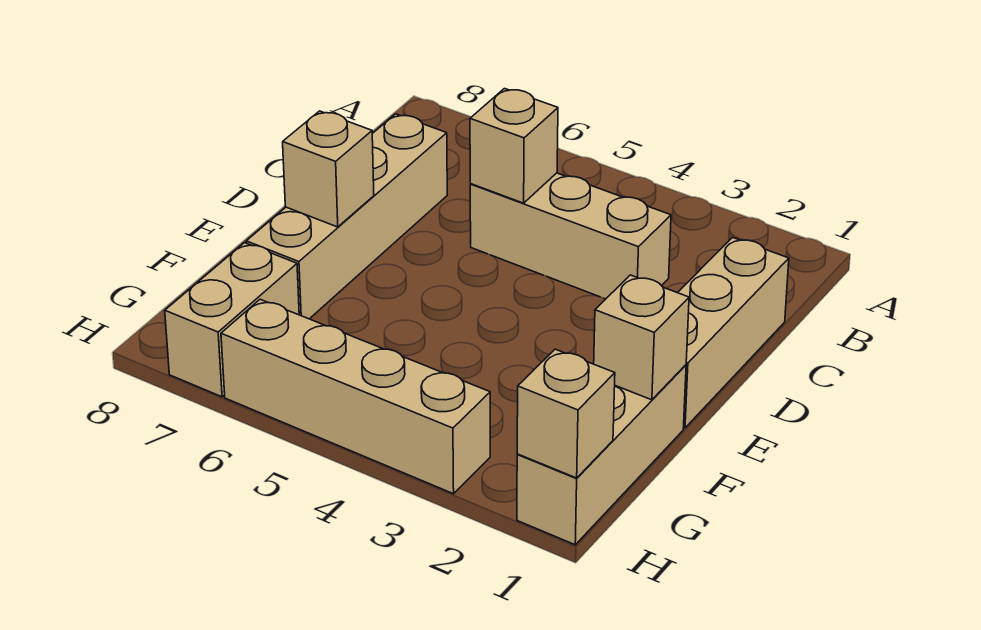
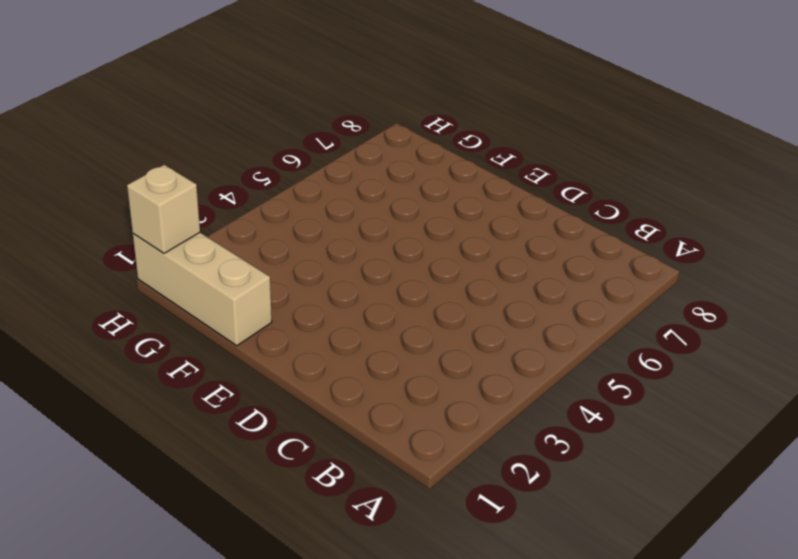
none -> tan brick C1:E1 level 1
none -> tan brick C3:C5 level 1

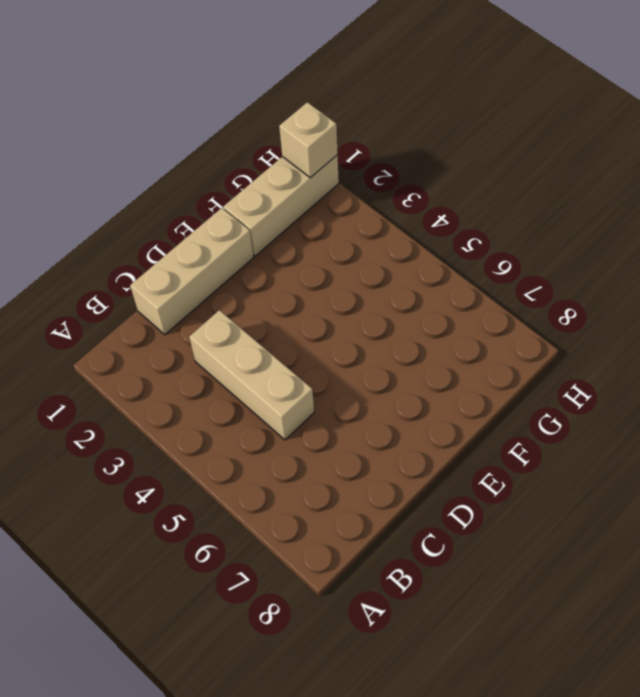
none -> tan brick C7:F7 level 1
none -> tan brick G7:H7 level 1

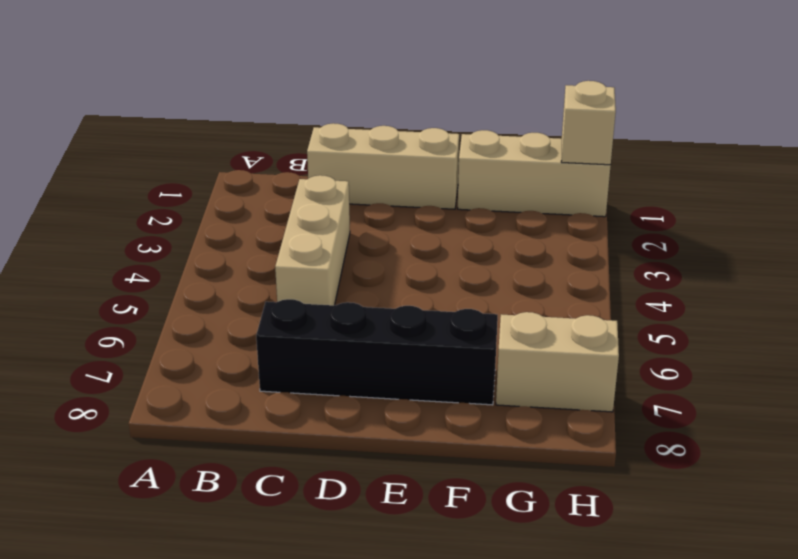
black brick C7:F7 level 1 -> tan brick C7:F7 level 1
none -> tan brick H3:H6 level 1
none -> tan brick C5 level 2

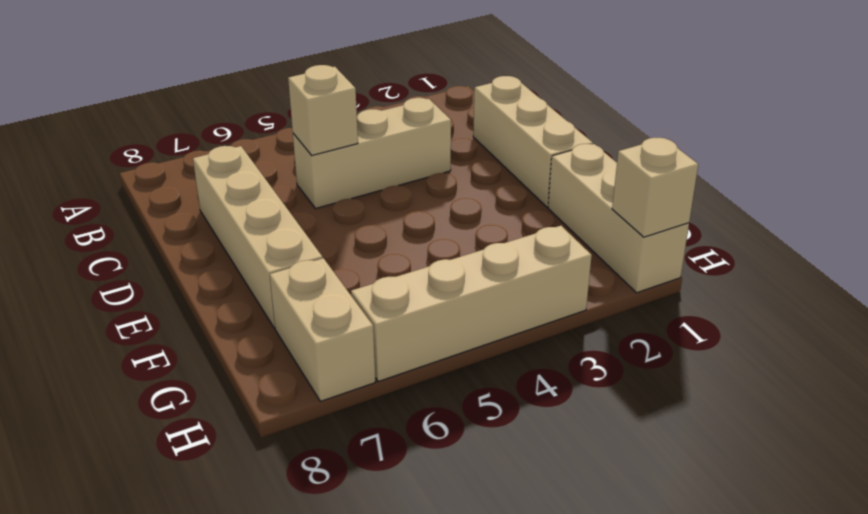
none -> tan brick E7 level 2
none -> tan brick F1 level 2

